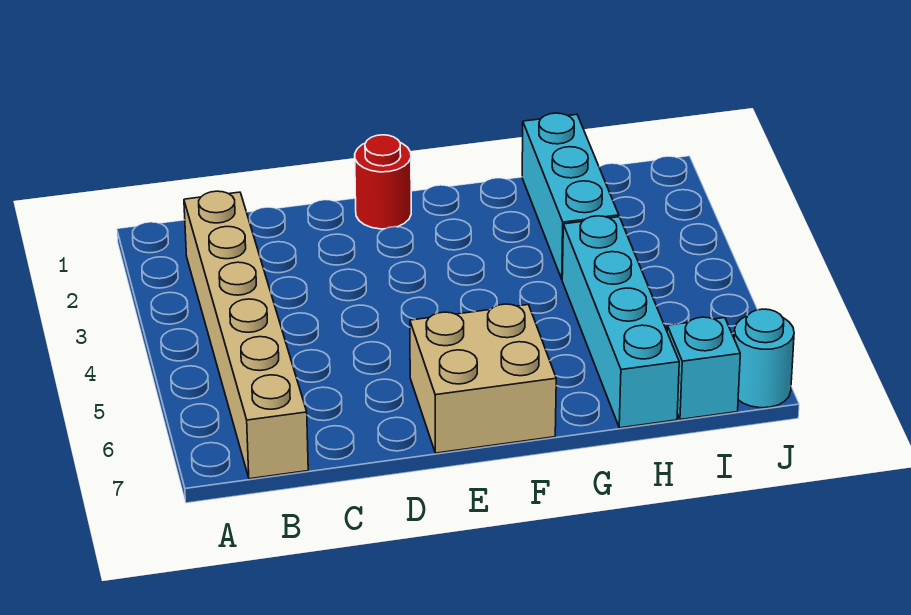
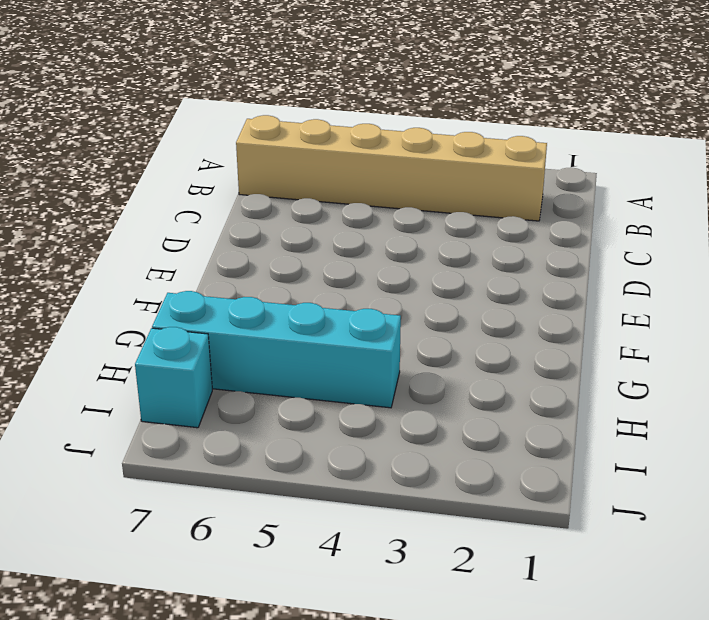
none -> red round brick E1 level 1
none -> tan brick E6:F7 level 1

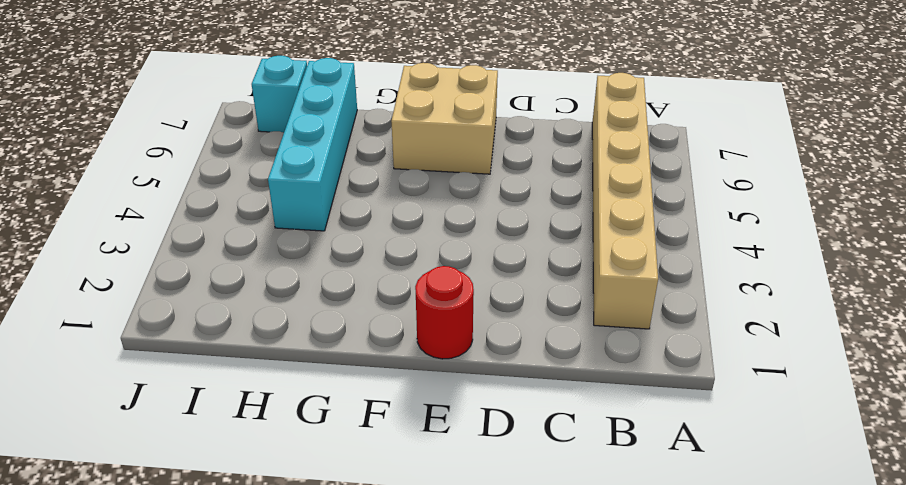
none -> cyan brick H1:H3 level 1
none -> cyan round brick J7 level 1

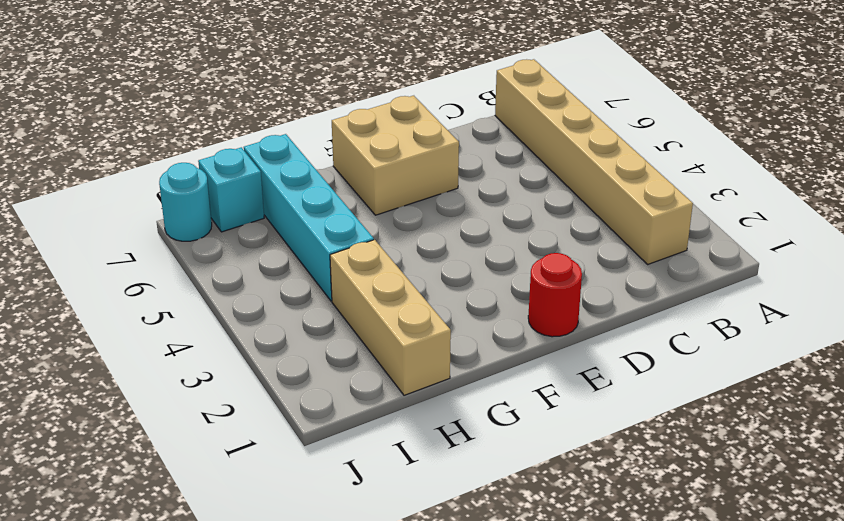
tan brick H1:H3 level 1 -> cyan brick H1:H3 level 1

